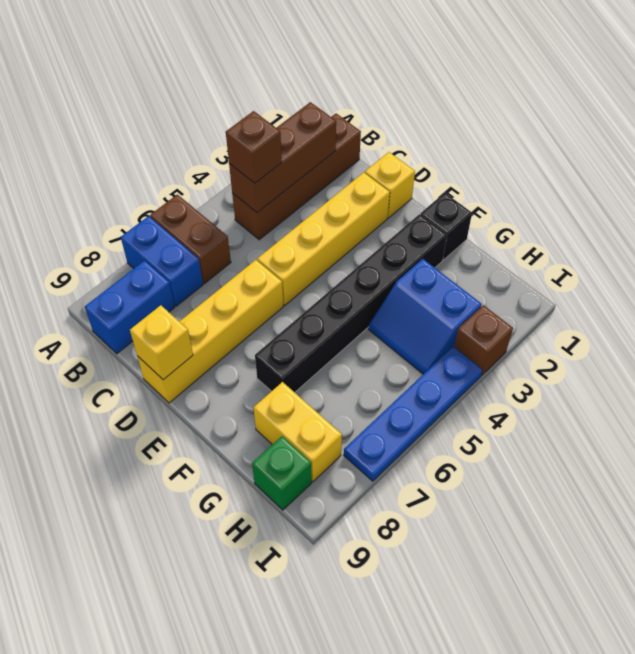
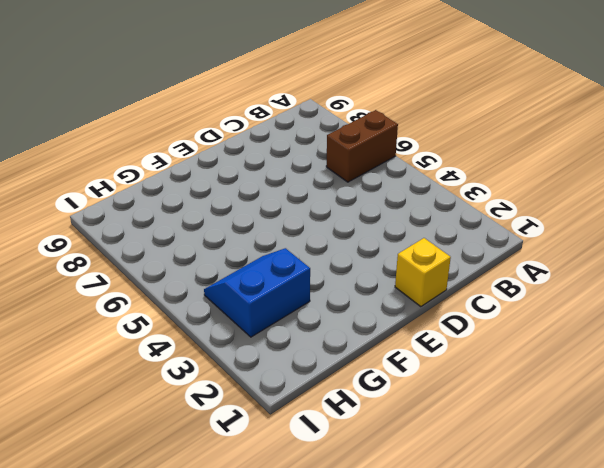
none -> blue brick A7:B7 level 1
none -> brown brick B1:B4 level 1
none -> blue brick B8:B9 level 1

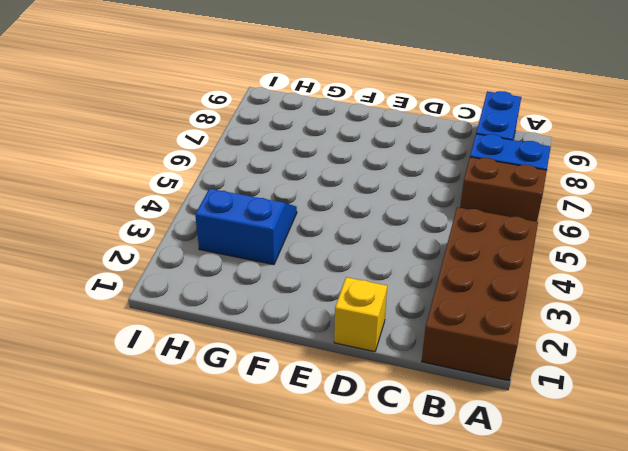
brown brick A1:B4 level 1 -> brown brick B1:B4 level 1
none -> yellow brick D2:D5 level 1
none -> yellow brick D6:D9 level 1
none -> black brick F1 level 1

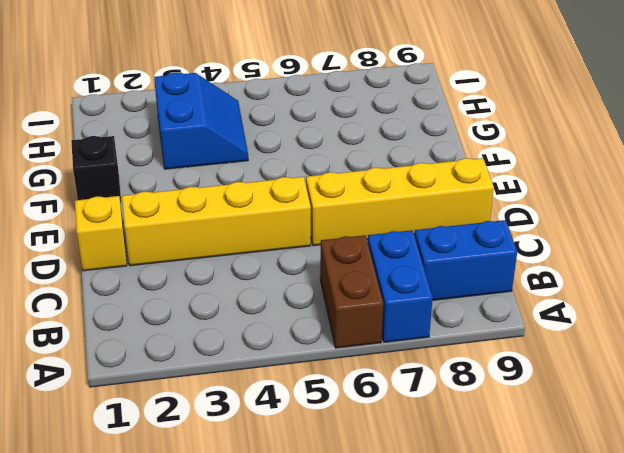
none -> brown brick B1:B4 level 1
none -> black brick F2:F7 level 1
none -> yellow brick G8:H8 level 1

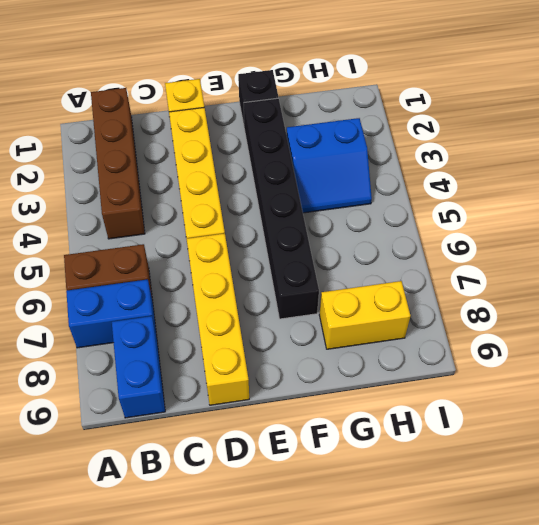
none -> green brick H9 level 1
none -> brown brick I3 level 1
none -> blue plate I4:I7 level 1

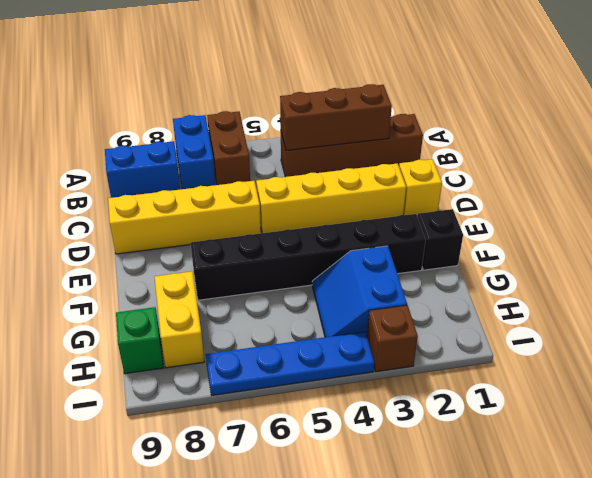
none -> yellow brick D9 level 2
none -> brown brick B4 level 3

